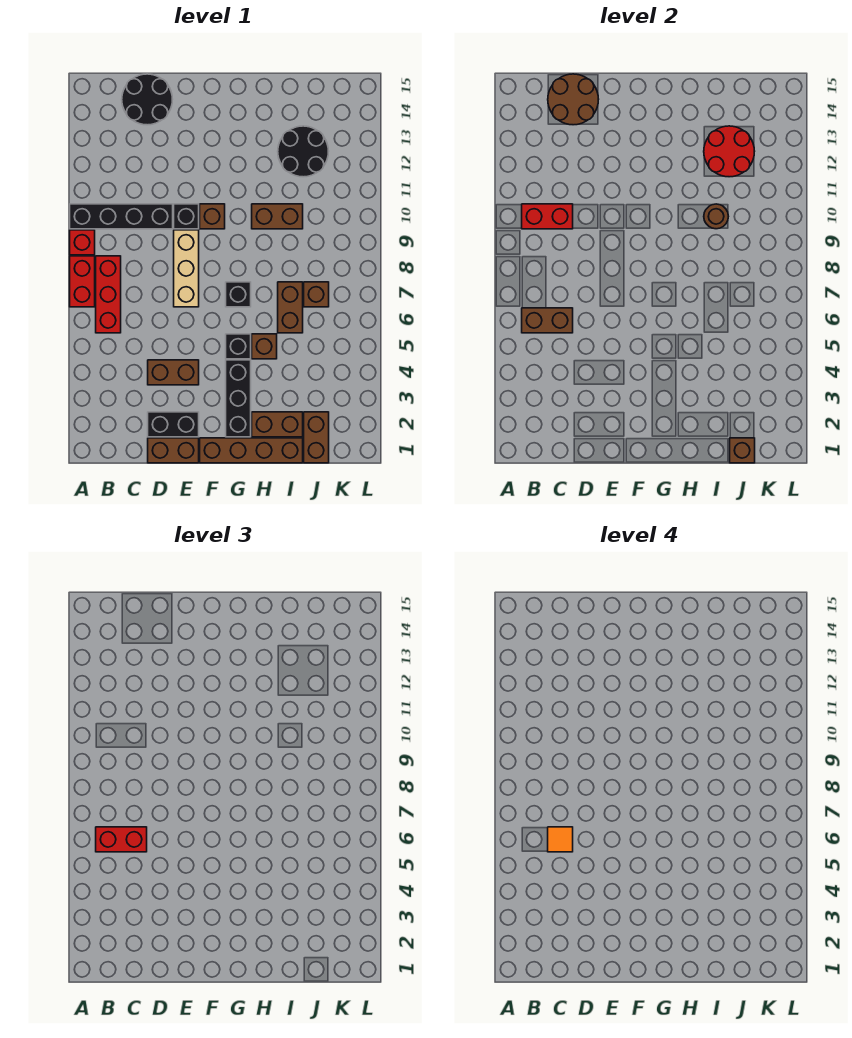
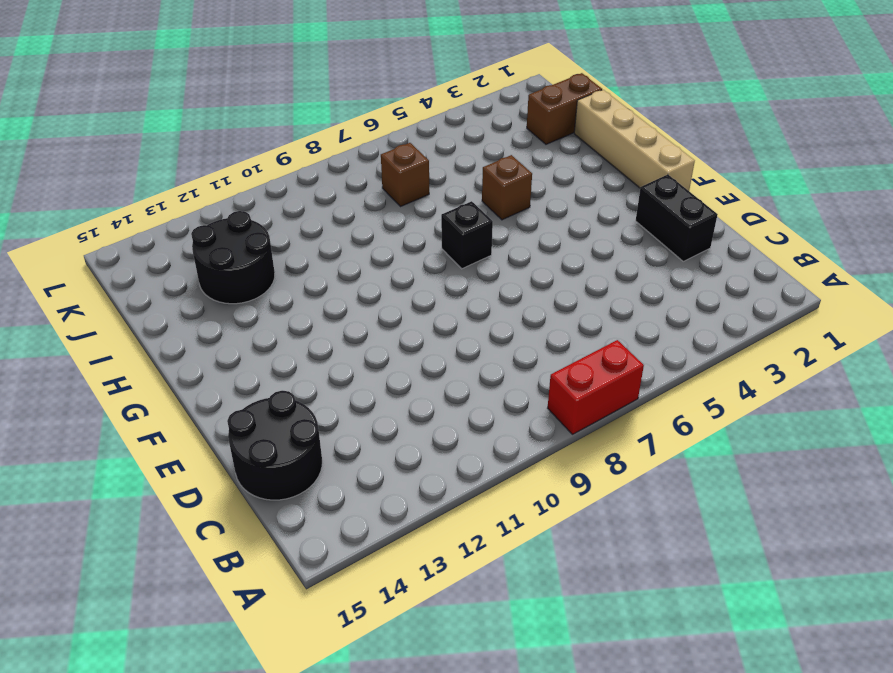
tan brick F1:I1 level 1 -> brown brick F1:I1 level 1
none -> red brick A9 level 1
none -> black brick A10:D10 level 1
none -> red brick B6:B8 level 1
none -> brown brick D1:E1 level 1

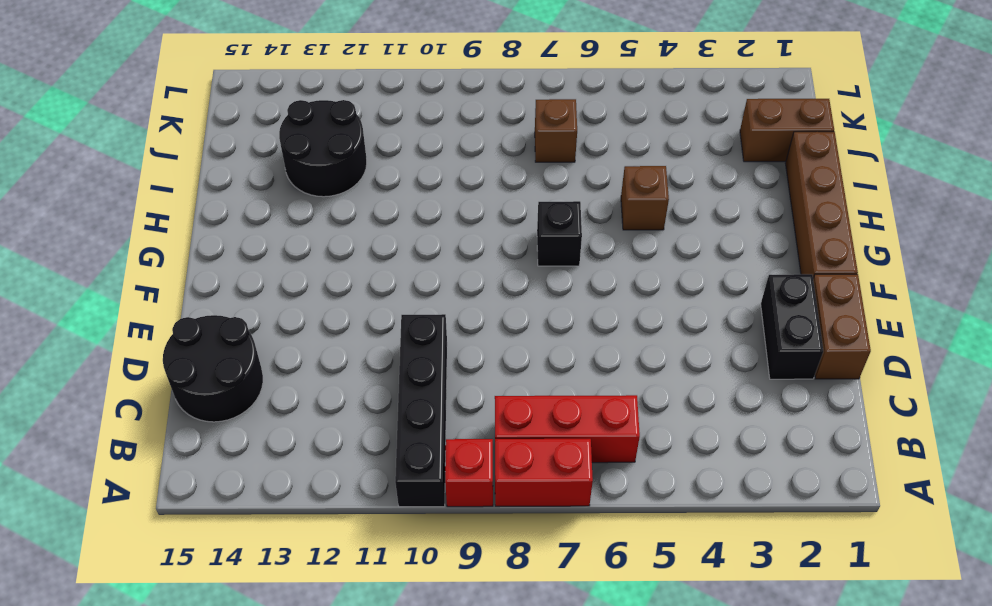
none -> brown brick D4:E4 level 1
none -> tan brick E7:E9 level 1
none -> black brick E10 level 1
none -> brown brick F10 level 1

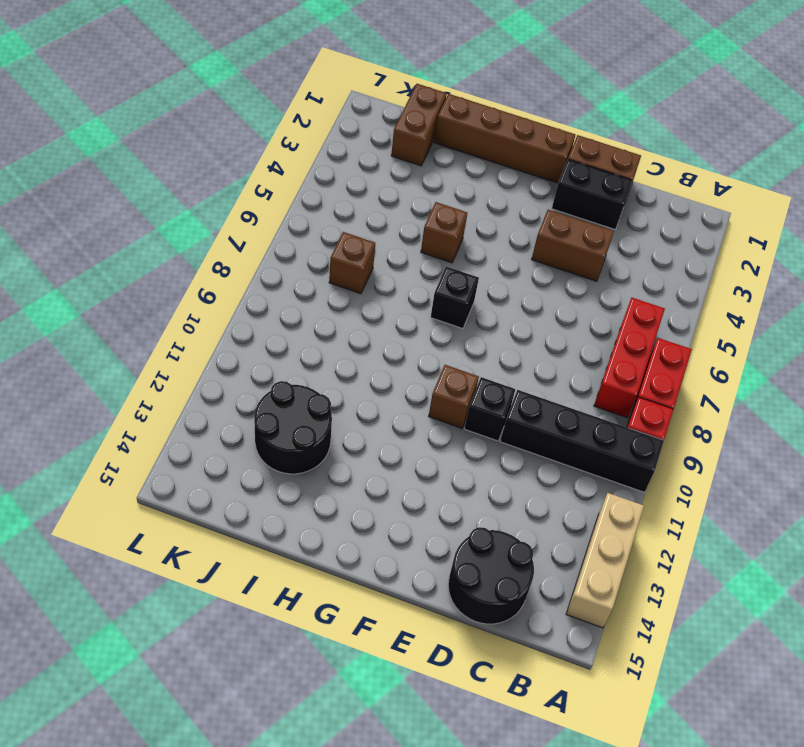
tan brick A12:A14 level 1 -> tan brick E7:E9 level 1
none -> black brick G2:G4 level 1
none -> black brick G5 level 1
none -> brown brick H2:I2 level 1
none -> brown brick H10:I10 level 1

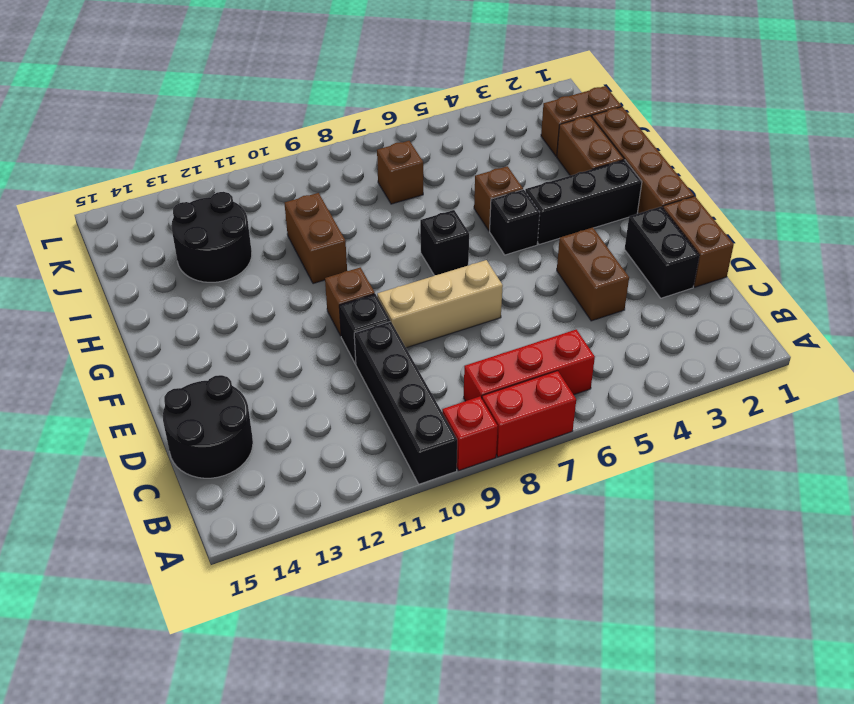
none -> brown brick I6:I7 level 1
none -> brown brick B6:C6 level 2
none -> red brick B10:C10 level 2
none -> brown round brick C14:D15 level 2

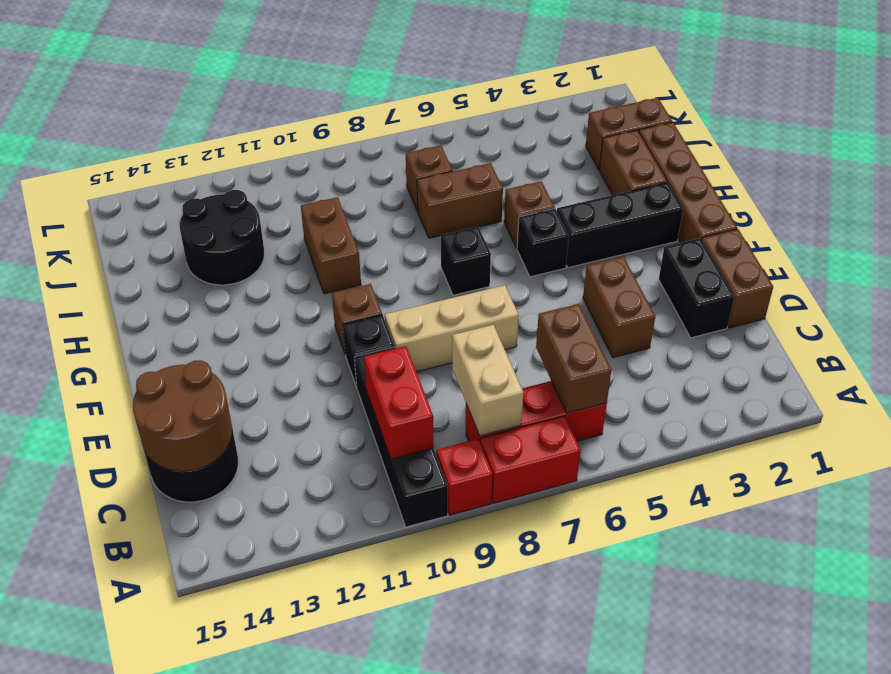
tan brick B8:C8 level 2 -> none
none -> brown round brick I10 level 2
none -> red round brick I12:J13 level 2
none -> brown brick J1 level 2
none -> red brick B6:C6 level 3

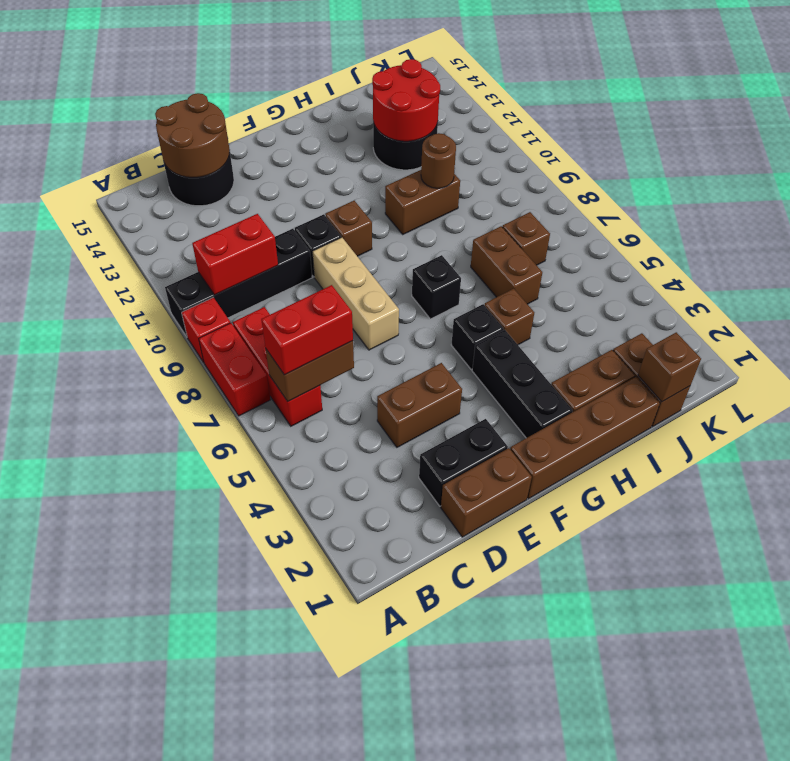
none -> orange tile C6 level 4

